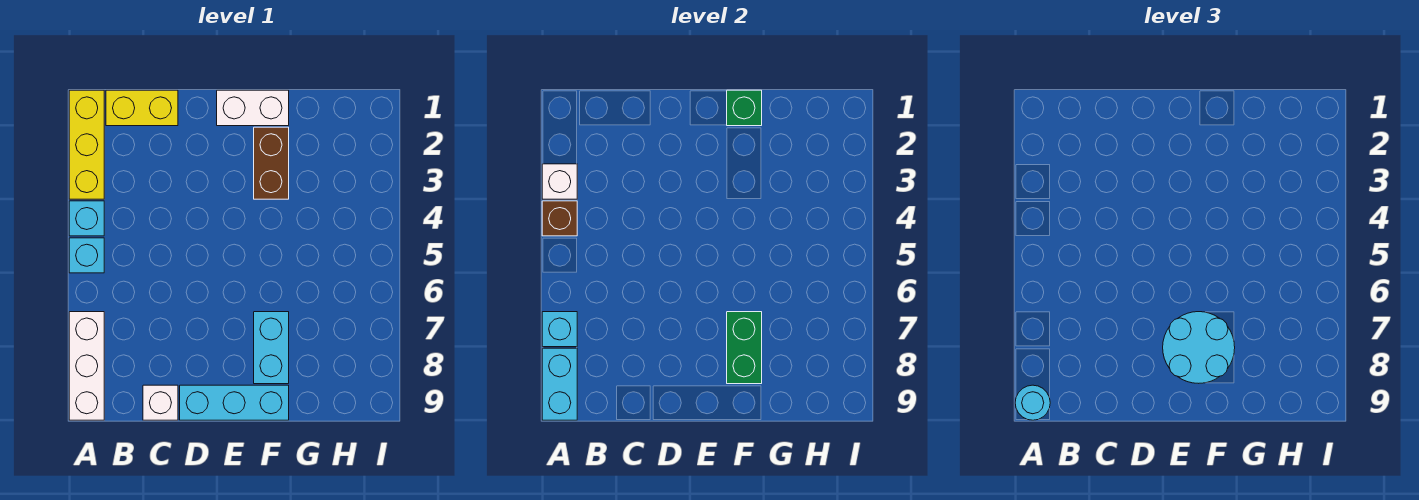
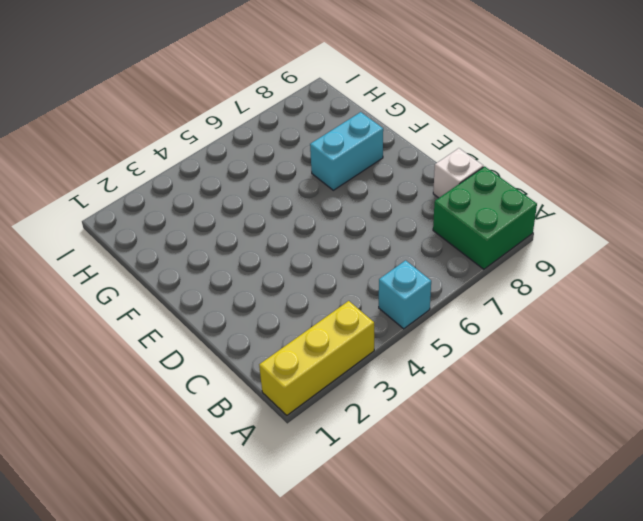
green brick A8:B9 level 1 -> white brick A7:A9 level 1
none -> cyan brick A4 level 1
none -> yellow brick B1:C1 level 1
none -> cyan brick D9:F9 level 1

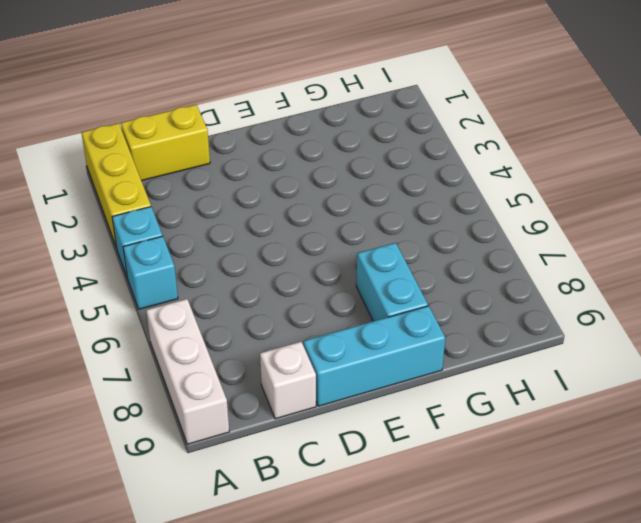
none -> white brick E1:F1 level 1
none -> brown brick F2:F3 level 1
none -> white brick A3 level 2

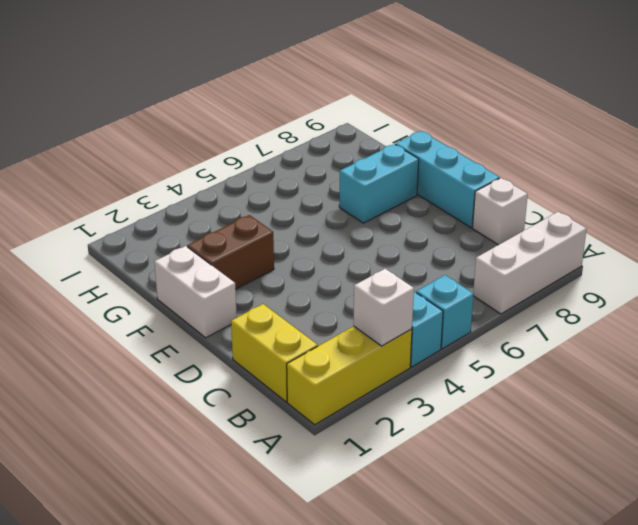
none -> brown brick A4 level 2
none -> cyan brick A7 level 2
none -> cyan brick A8:A9 level 2

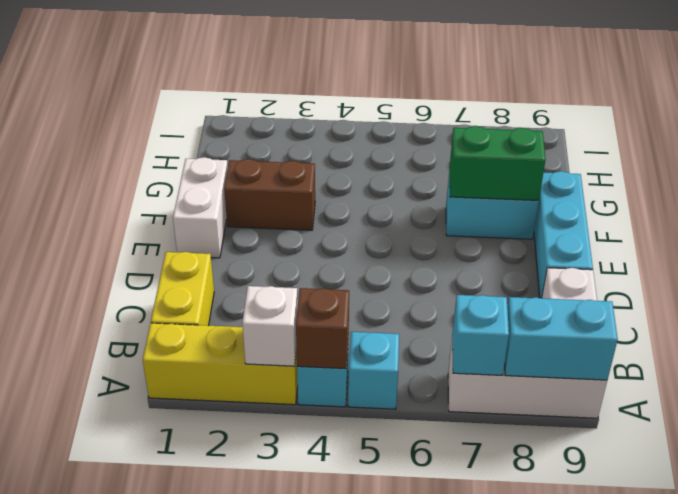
none -> green brick F1 level 2
none -> cyan round brick A9 level 3
none -> cyan round brick E7:F8 level 3

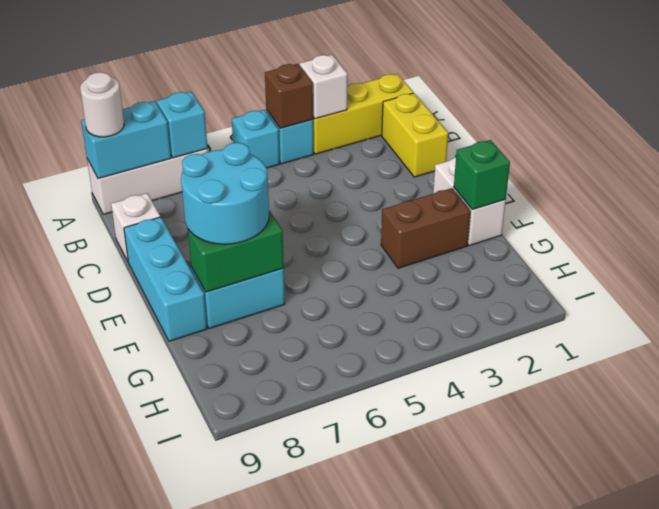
white round brick A9 level 3 -> cyan round brick A9 level 3

